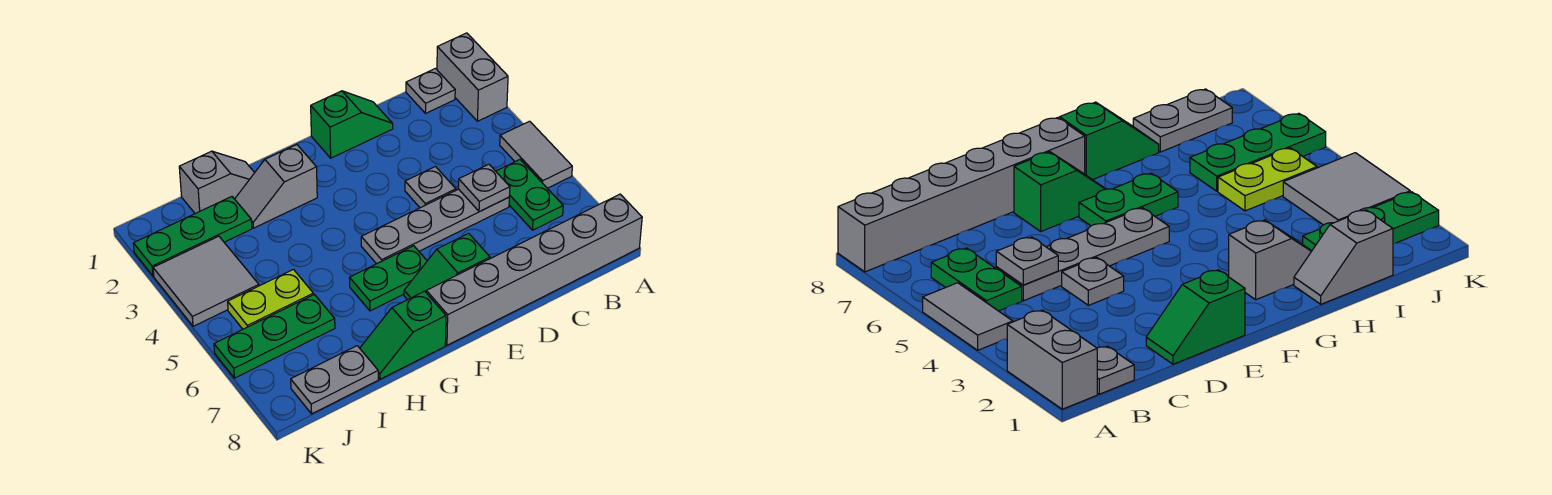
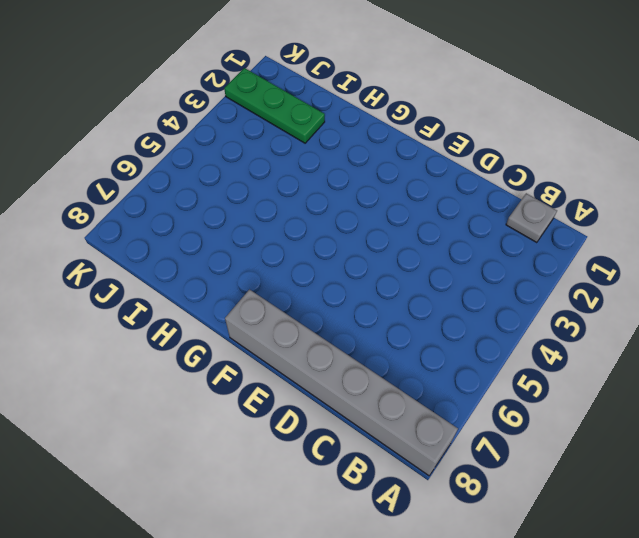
none -> grey brick A1:A2 level 1
none -> grey tile A4:A5 level 1
none -> green plate B5:B6 level 1

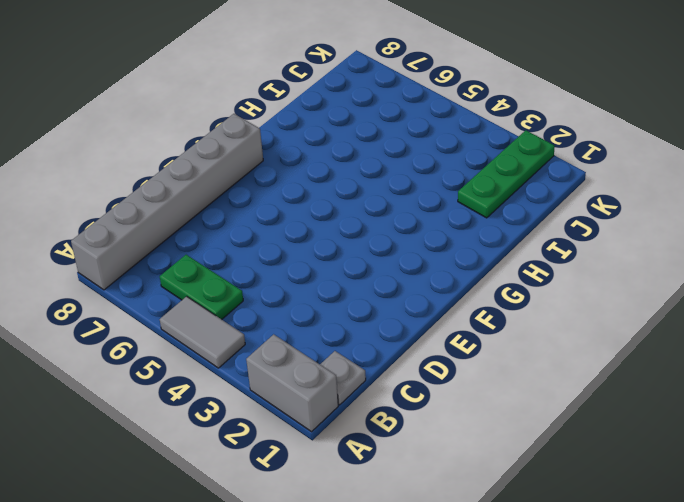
none -> grey plate C5:F5 level 1
none -> green slope D1:E1 level 1 top E
none -> grey plate D4 level 1

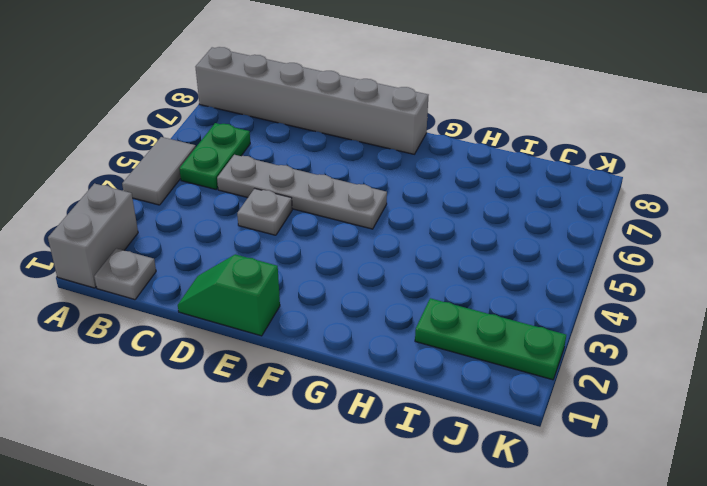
none -> green slope E7:F7 level 1 top E
none -> green plate F6:G6 level 1
none -> grey slope G2:H2 level 1 top G

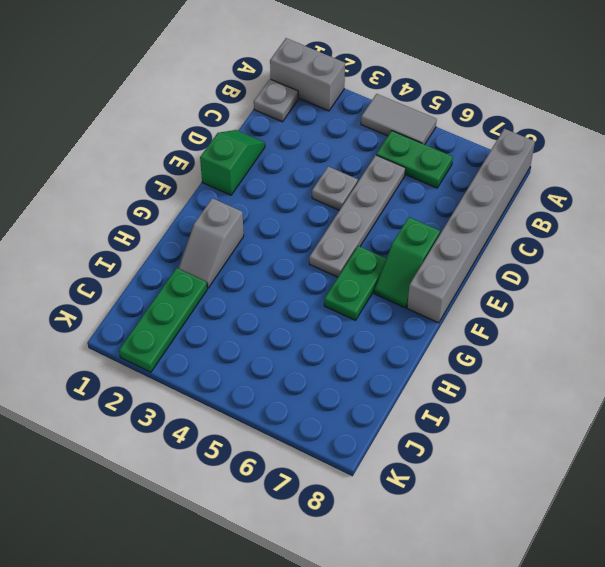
none -> green slope G8:H8 level 1 top G
none -> grey slope H1:I1 level 1 top I
none -> lime plate I5:J5 level 1

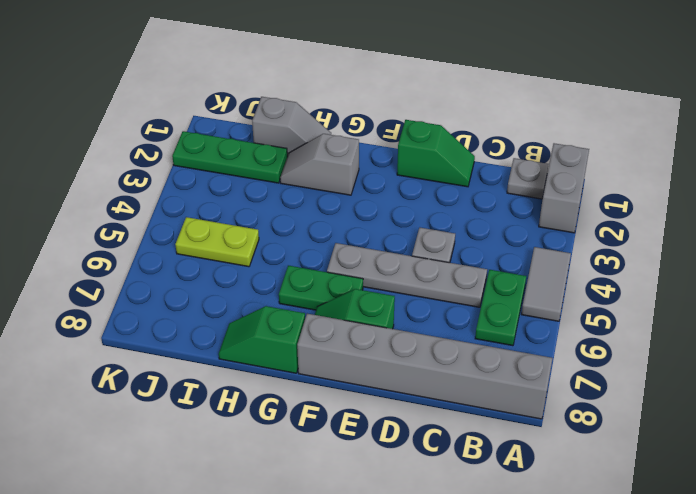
none -> green plate I6:K6 level 1
none -> grey plate I8:J8 level 1
none -> grey tile J3:K4 level 1

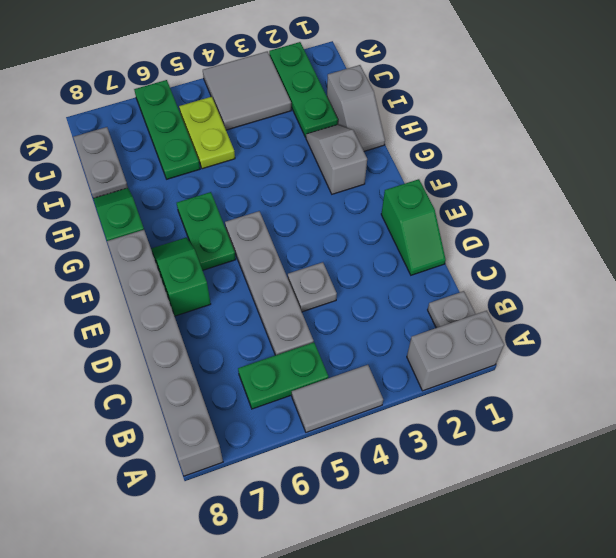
none -> grey plate C5 level 2

